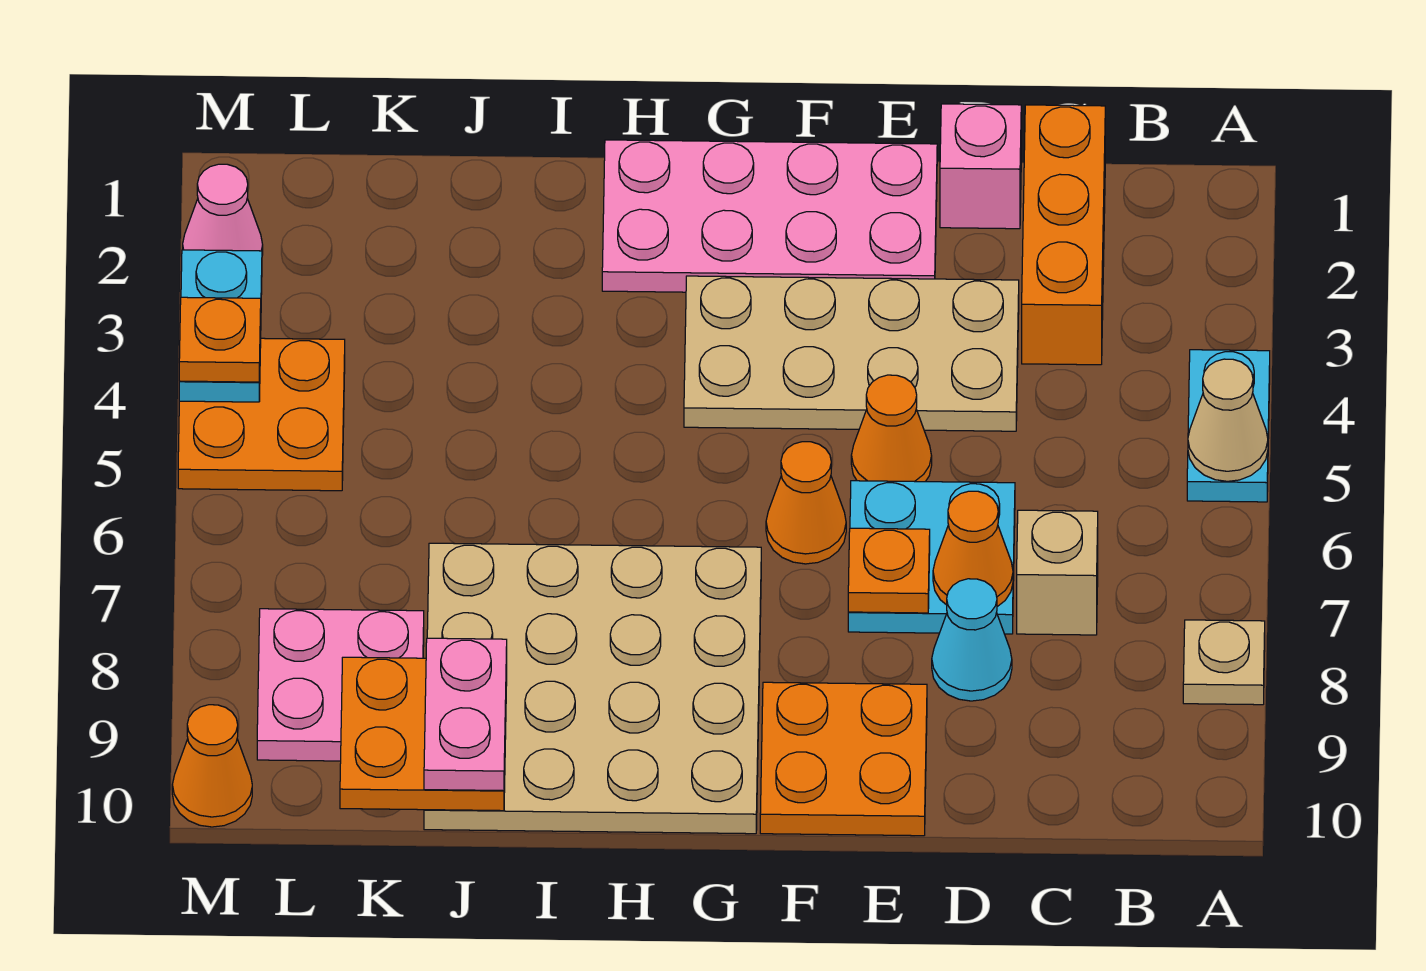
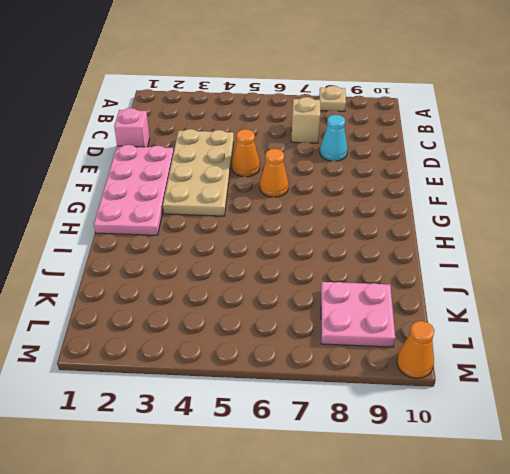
none -> cyan plate A4:A5 level 1
none -> orange brick C1:C3 level 1
none -> cyan plate D6:E7 level 1

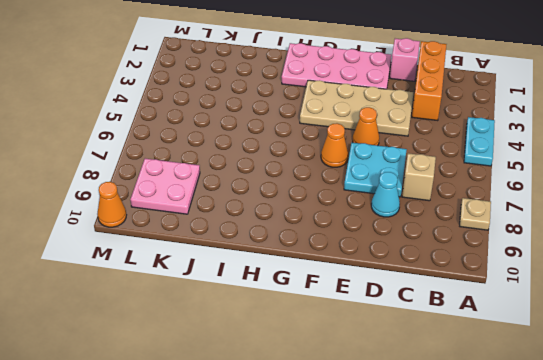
none -> orange plate E9:F10 level 1
none -> tan plate G7:J10 level 1
none -> orange plate L4:M5 level 1

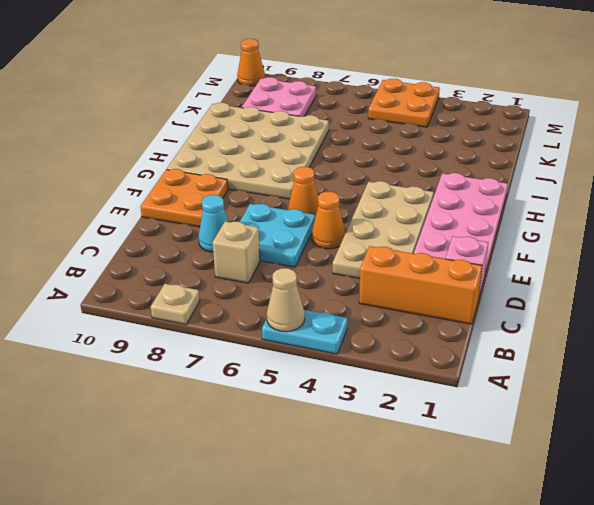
none -> pink cone M2 level 1
none -> orange cone D7 level 2
none -> orange plate E7 level 2

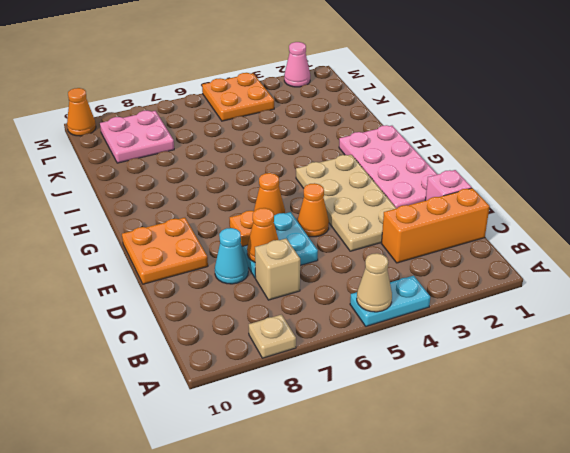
none -> tan plate G7:J10 level 1
none -> orange plate J9:K10 level 2
none -> cyan plate M3:M4 level 2

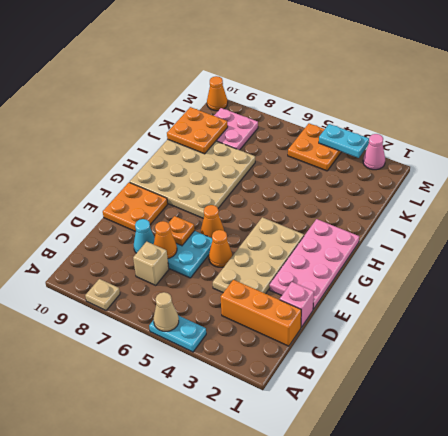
none -> pink plate J9:J10 level 3
none -> orange plate M4 level 3

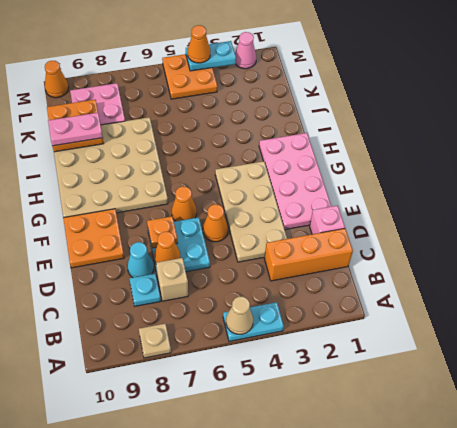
cyan plate C8 level 1 -> none
orange cone M4 level 3 -> orange plate M4 level 3

